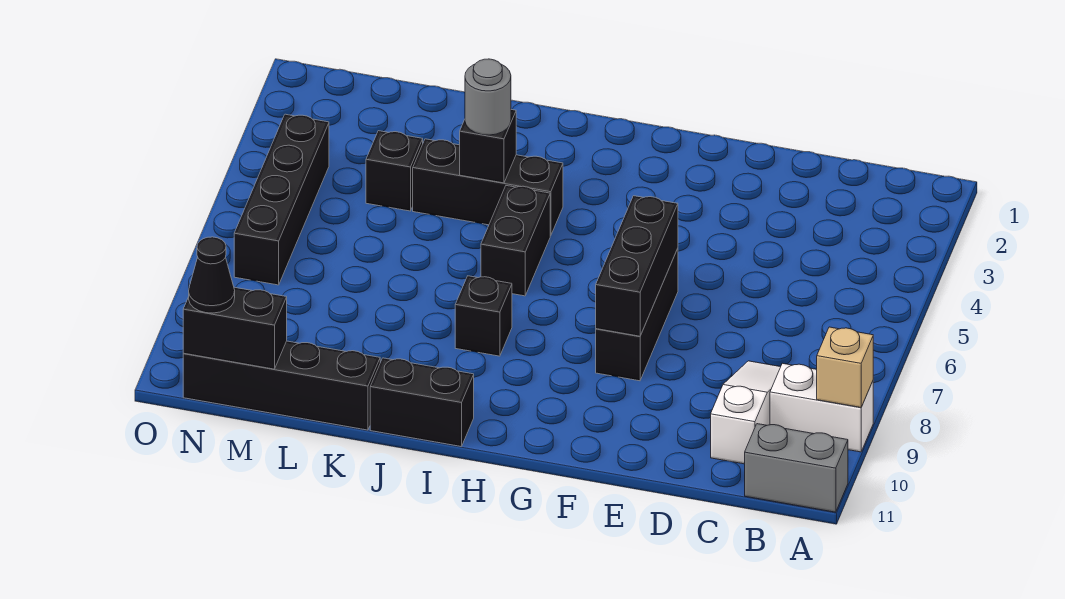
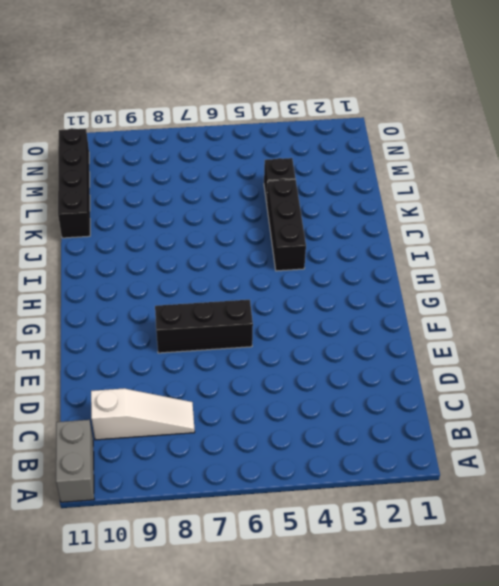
none -> white brick A9:B9 level 1
none -> black brick I5:I6 level 1
none -> black brick I8 level 1

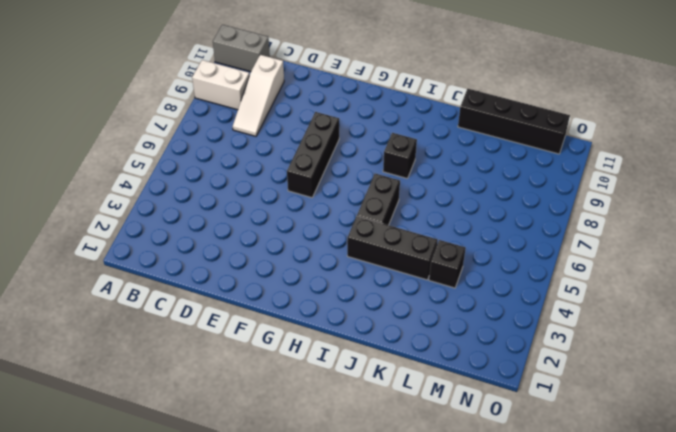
none -> black brick I11:J11 level 1
none -> black brick N4:N7 level 1
none -> tan brick A9 level 2

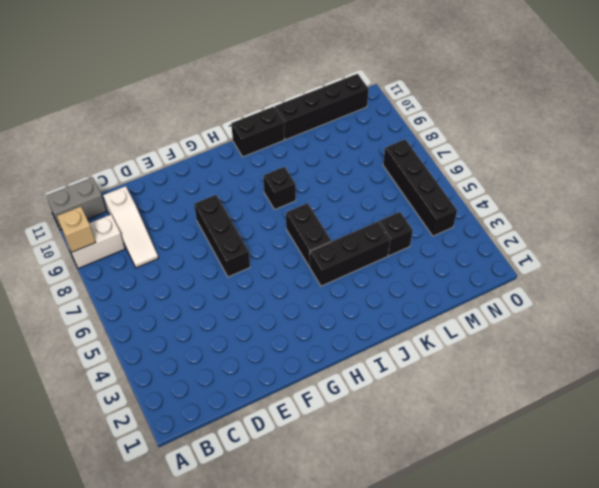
none -> black brick F6:F8 level 2
none -> black brick J4 level 2
none -> black brick M11:N11 level 2

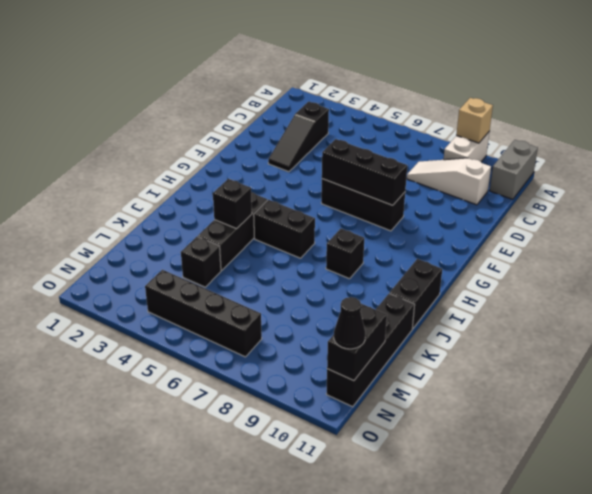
black slope C3:E3 level 1 top C -> none
none -> grey round brick J4 level 3

